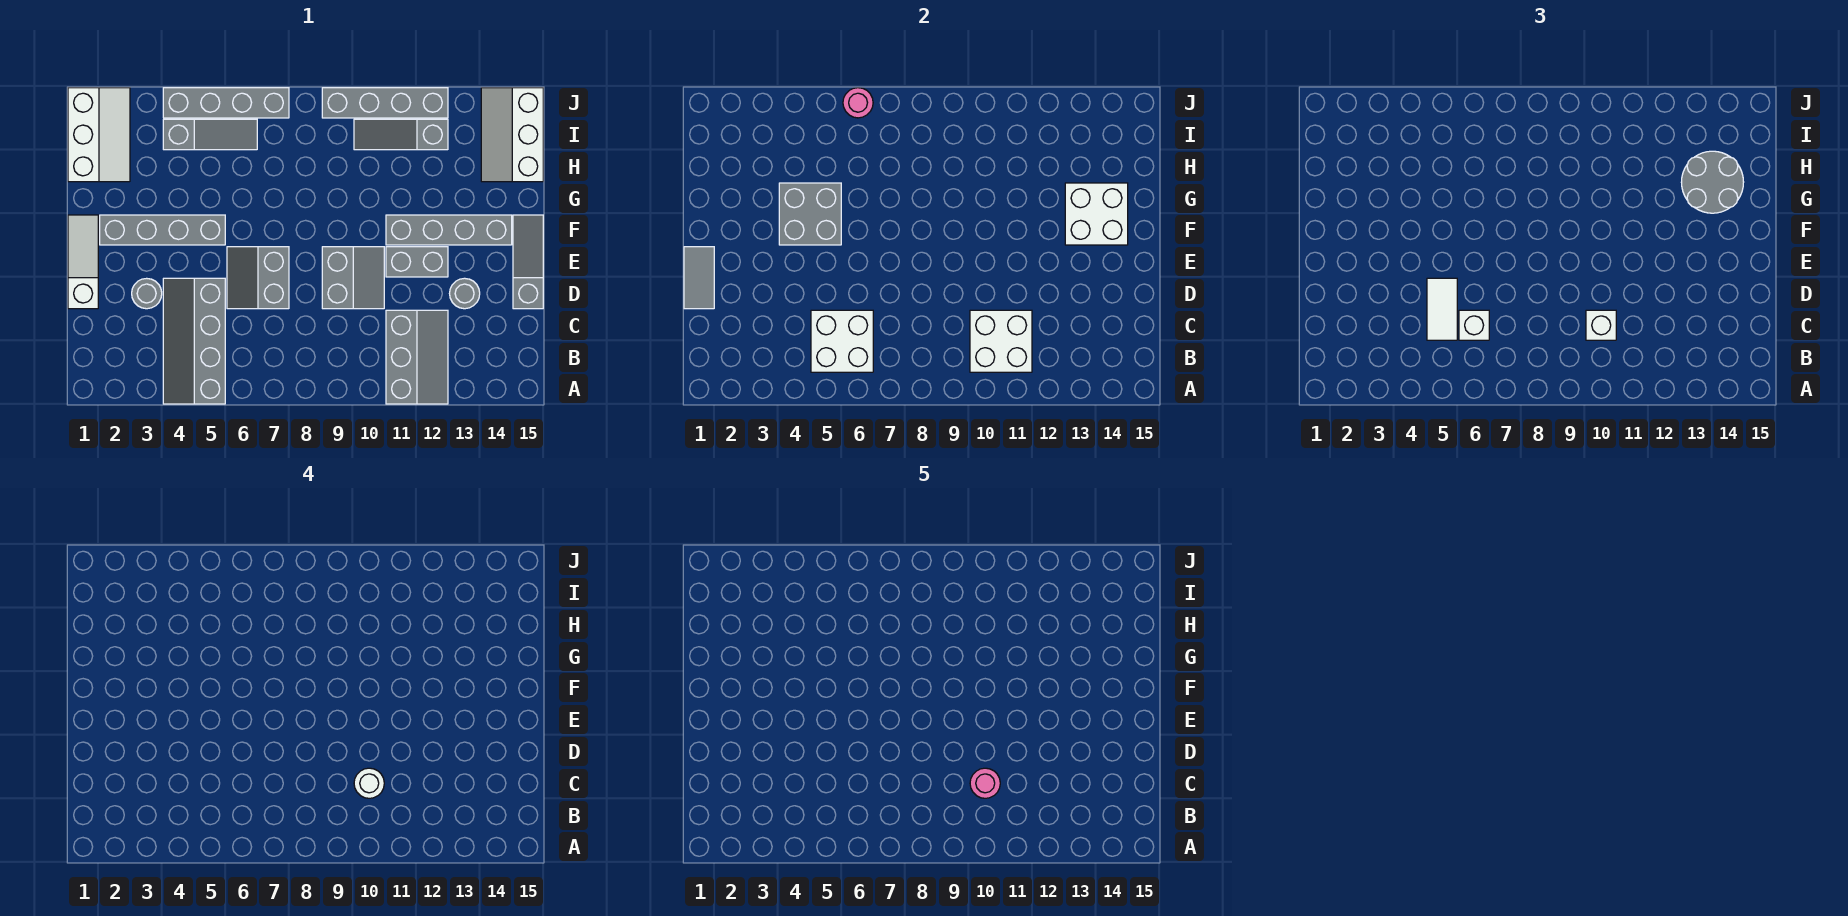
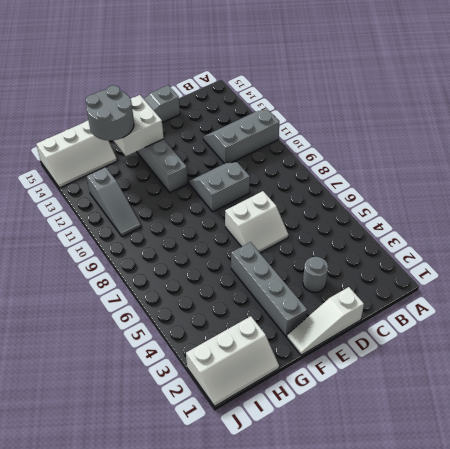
white slope D6:E7 level 1 top 7 -> grey slope D6:E7 level 1 top 7
white slope H1:J2 level 1 top 2 -> white slope H1:J2 level 1 top 1
none -> grey slope A4:D5 level 1 top 5
none -> grey round brick D13 level 1
none -> grey brick E11:E12 level 1

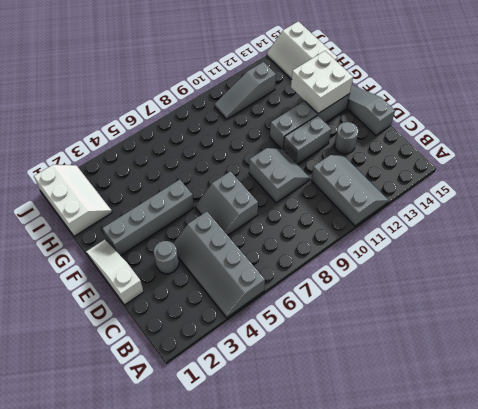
none -> grey slope I4:I6 level 1 top 4
none -> grey brick J4:J7 level 1
none -> grey brick J9:J12 level 1

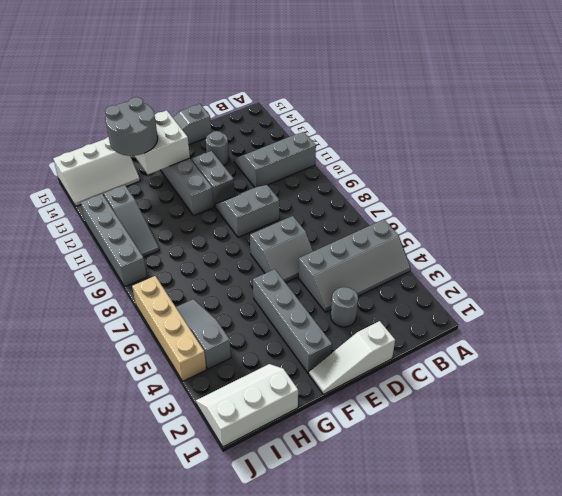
tan brick J4:J7 level 1 -> grey brick J4:J7 level 1
none -> white brick B5:C6 level 2
none -> white brick B10:C11 level 2
none -> grey tile D1:E1 level 2

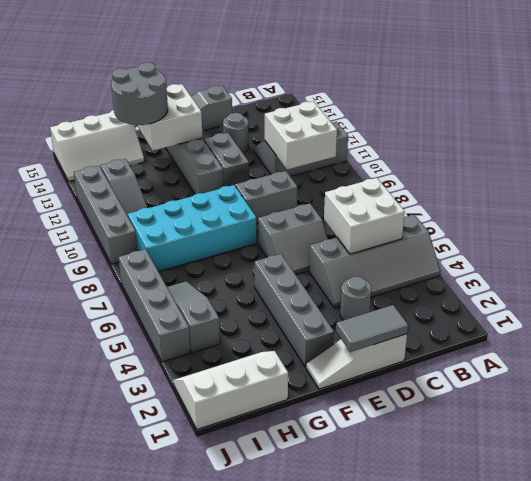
cyan brick F8:I9 level 1 -> none
none -> grey brick F4:G5 level 2
none -> pink round brick J6 level 2
none -> white tile C5:D5 level 3

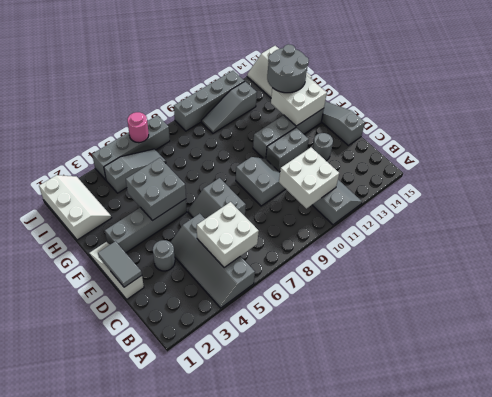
none -> white tile C5:D5 level 3
none -> white brick C6 level 3
none -> white brick C10 level 3

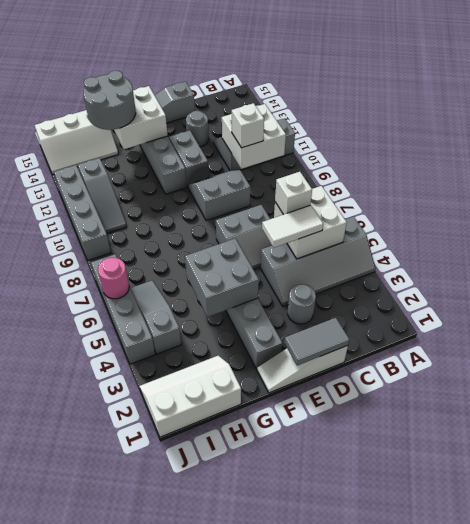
none -> white round brick C10 level 4
none -> pink round brick C10 level 5

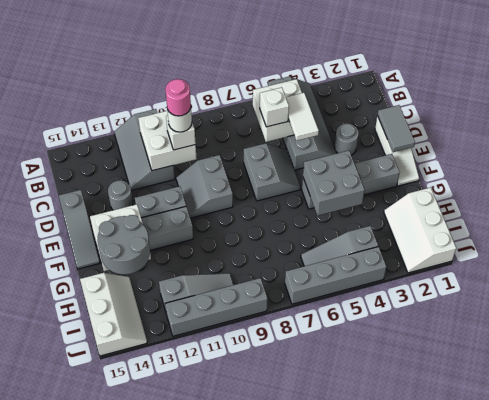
none -> pink round brick J6 level 2

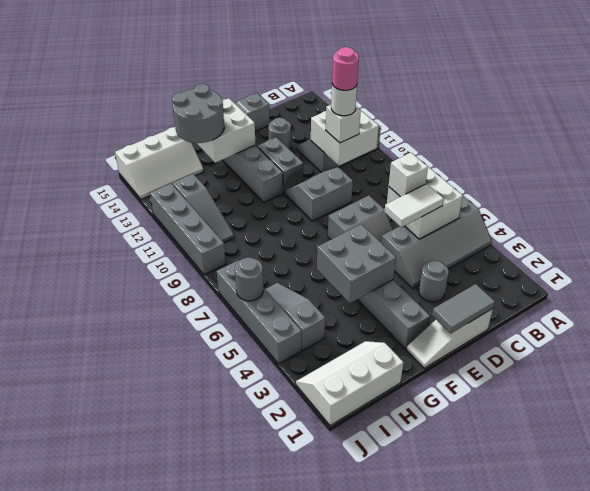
grey round brick J6 level 2 -> pink round brick J6 level 2

